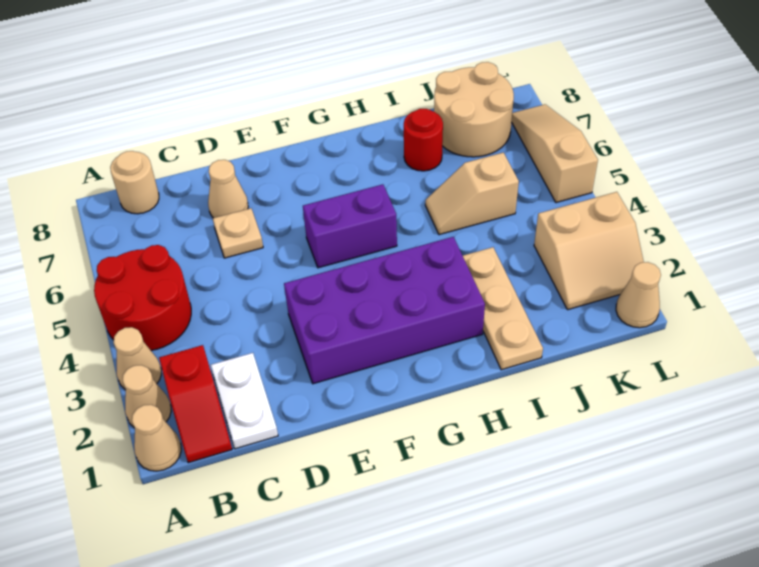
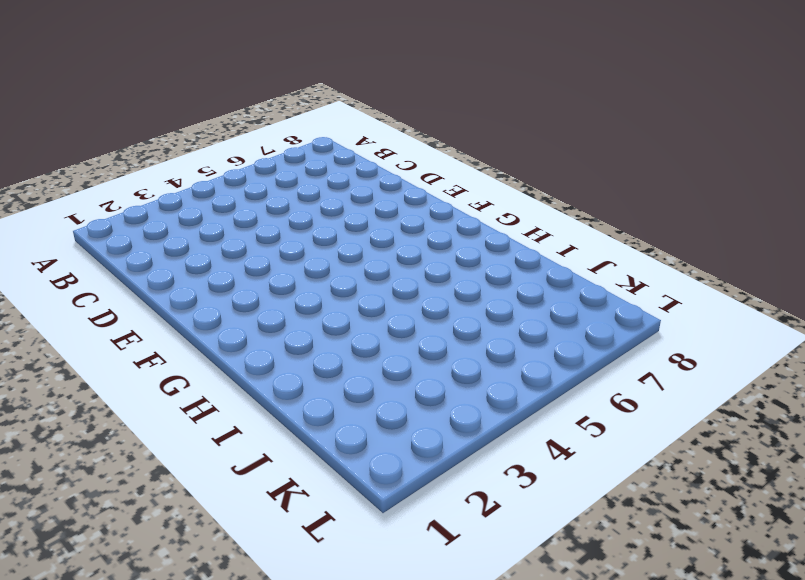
none -> tan cone A1 level 1
none -> tan cone A2 level 1
none -> tan cone A3 level 1

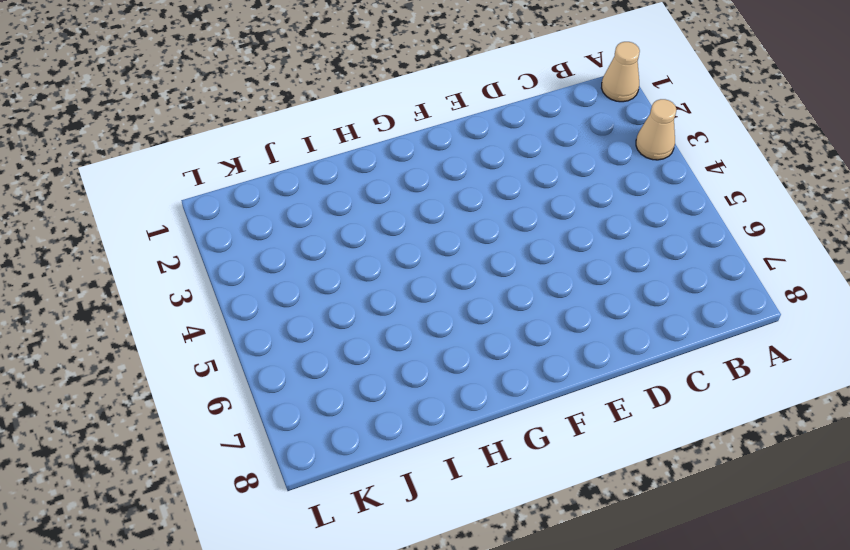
none -> tan cone A2 level 1
none -> red round brick A4:B5 level 1
none -> red slope B1:B2 level 1 top 2

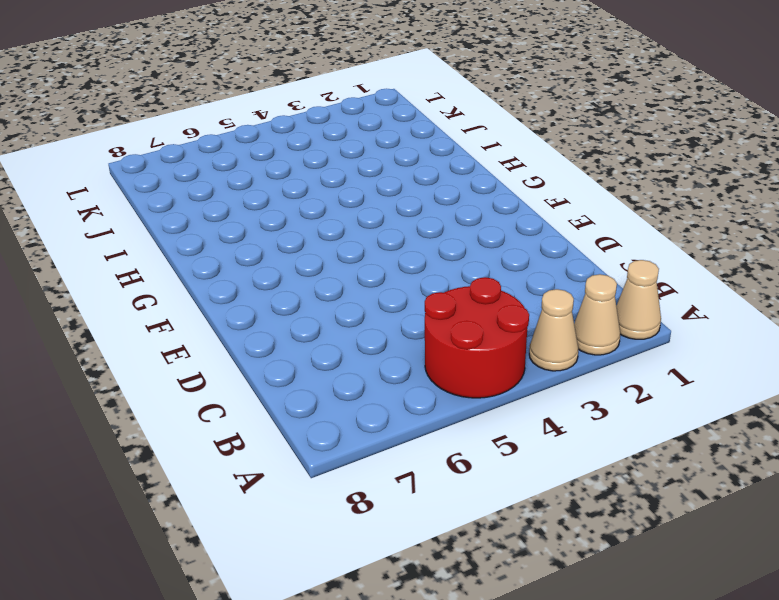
none -> red slope B1:B2 level 1 top 2
none -> tan round brick B8 level 1
none -> white plate C1:C2 level 1

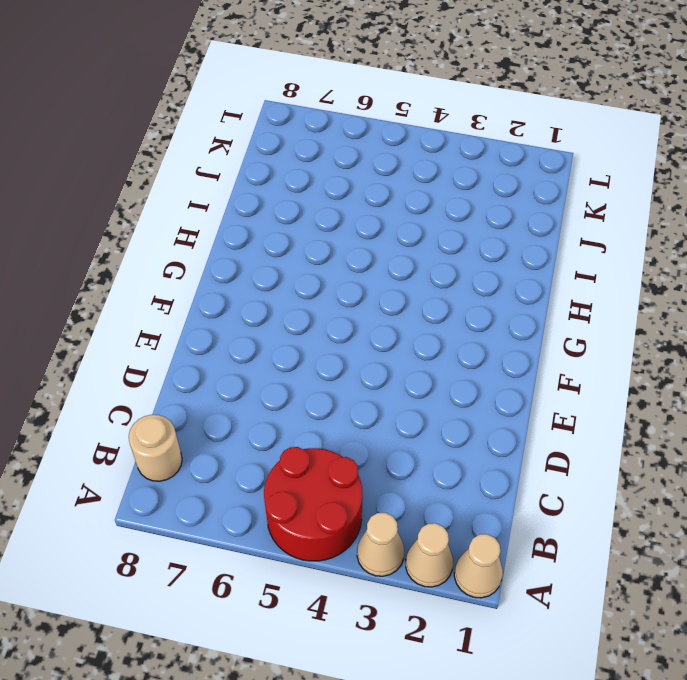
none -> red slope B1:B2 level 1 top 2
none -> white plate C1:C2 level 1
none -> tan plate D6 level 1

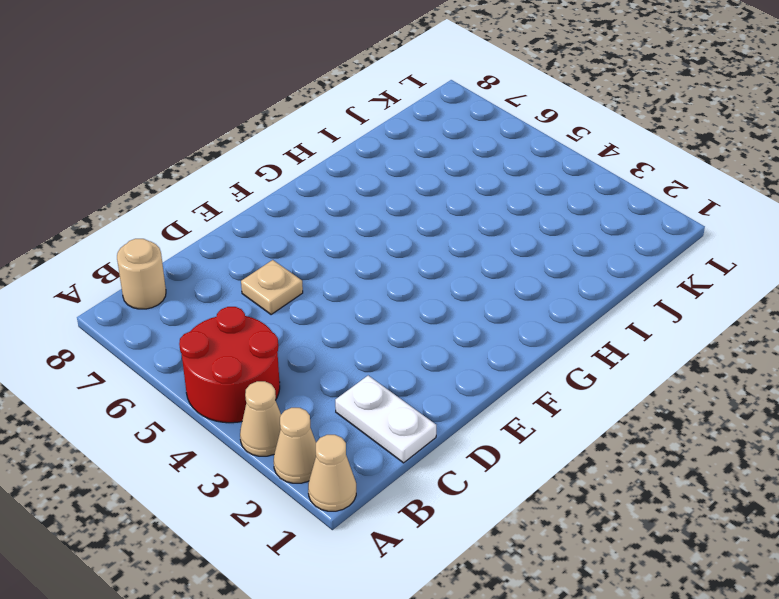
none -> red slope B1:B2 level 1 top 2
none -> tan cone D7 level 1
none -> purple brick E2:H3 level 1

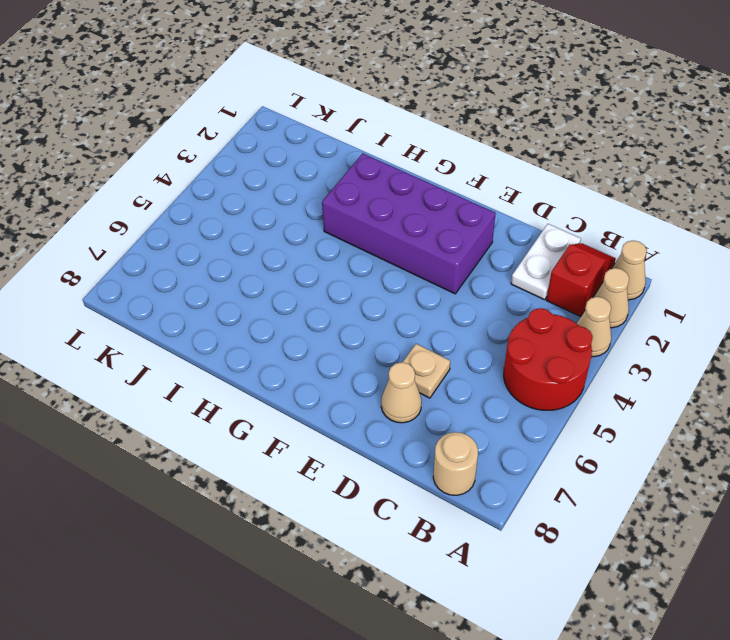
none -> purple brick F5:G5 level 1
none -> tan plate I1:I3 level 1
none -> tan slope I5:J5 level 1 top J

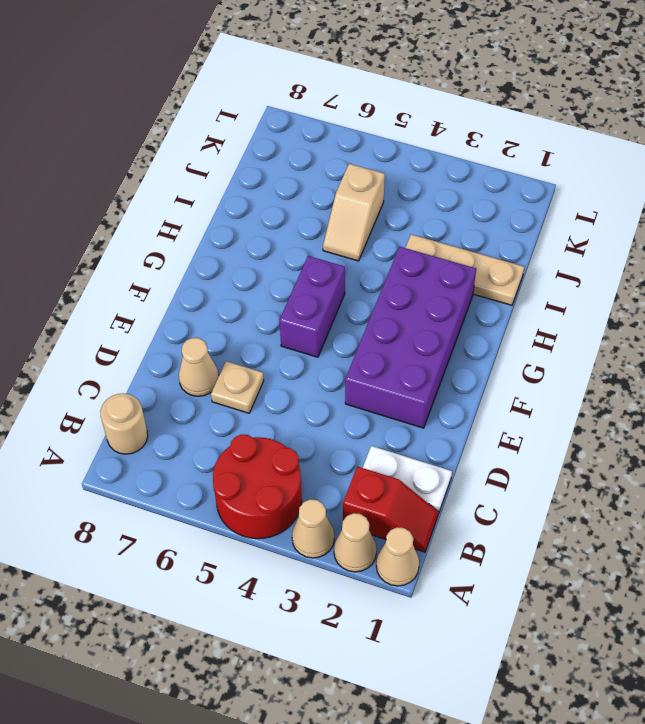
none -> red round brick I7 level 1
none -> tan round brick J7:K8 level 1
none -> tan slope K2:L3 level 1 top 3

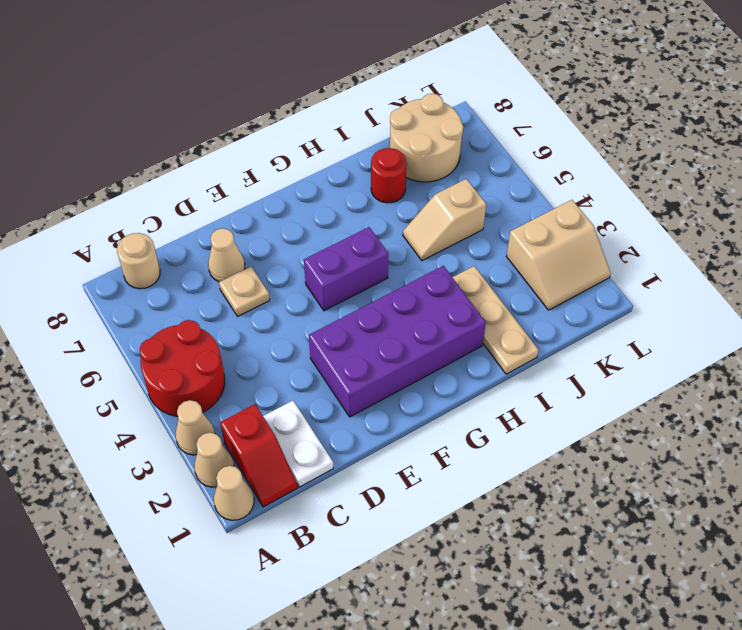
none -> tan cone L1 level 1
none -> tan slope L5:L7 level 1 top 5

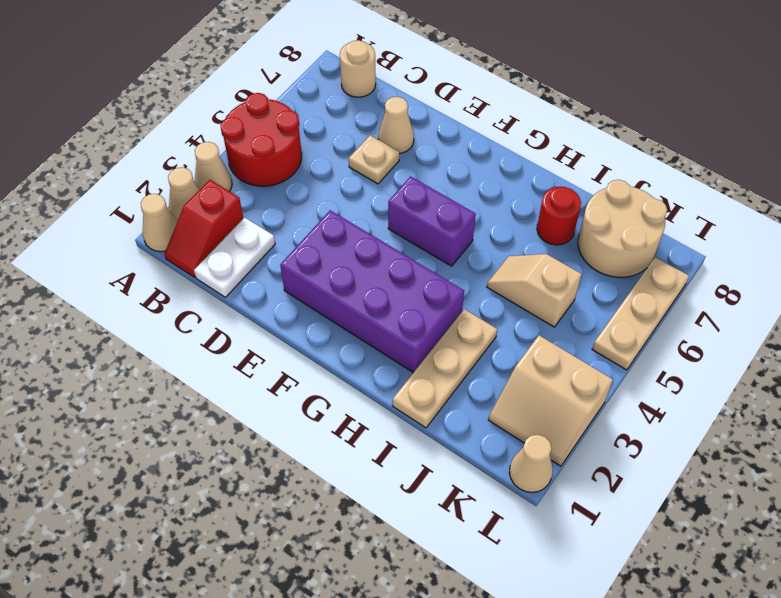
tan plate L5:L7 level 1 -> tan slope L5:L7 level 1 top 5

